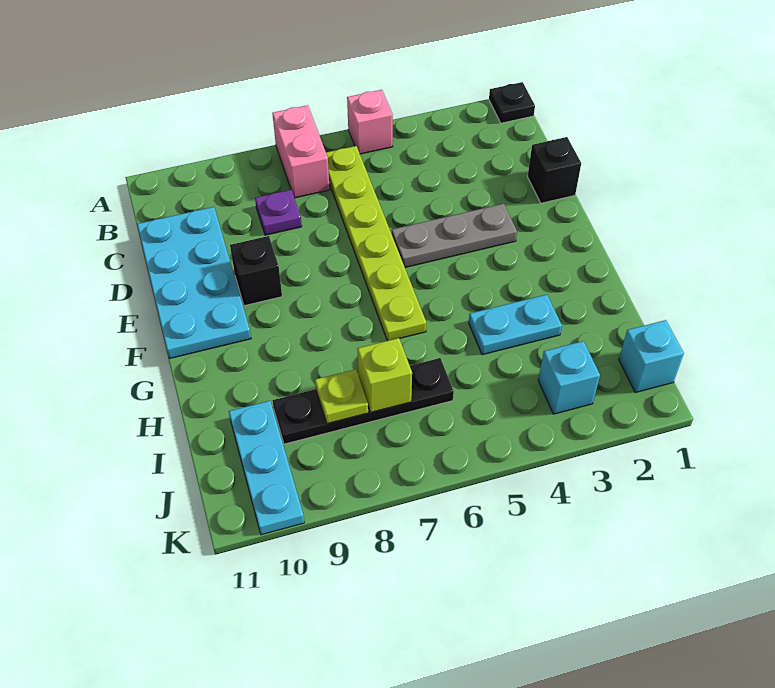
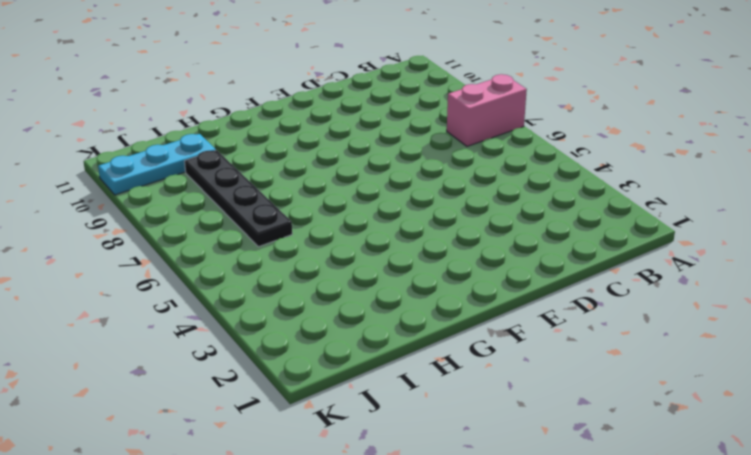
none -> black plate A1 level 1
none -> pink brick A5 level 1
none -> lime plate B6:G6 level 1

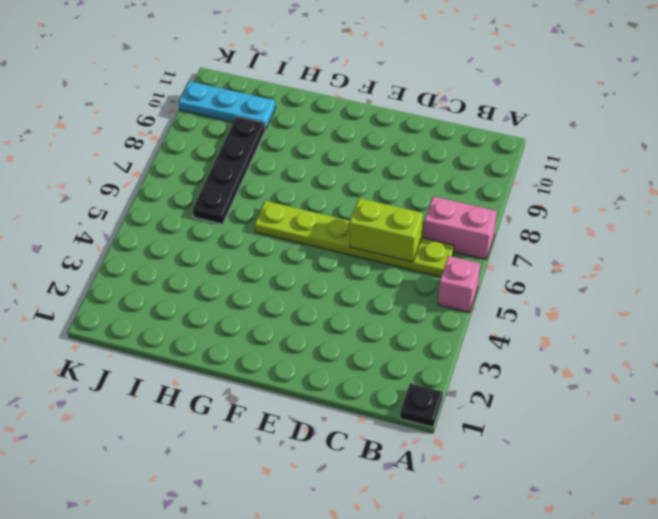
lime brick C6:D6 level 2 -> none
none -> purple plate C8 level 1
none -> cyan plate C10:F11 level 1
none -> black brick D1 level 1

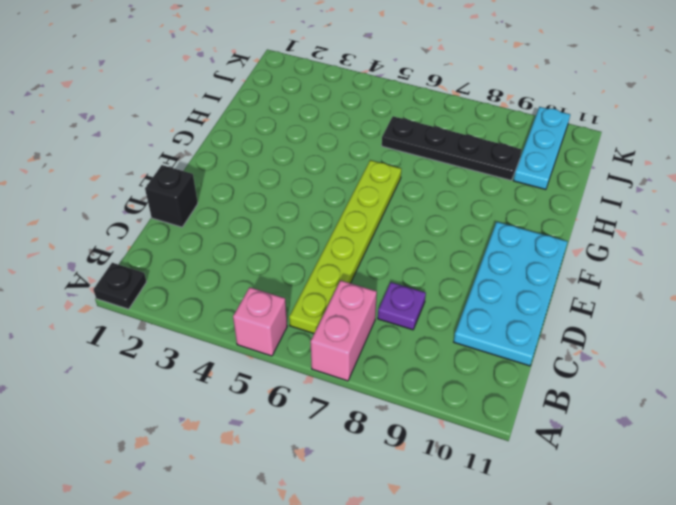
none -> grey plate E3:E5 level 1
none -> black brick E9 level 1
none -> cyan plate H3:H4 level 1

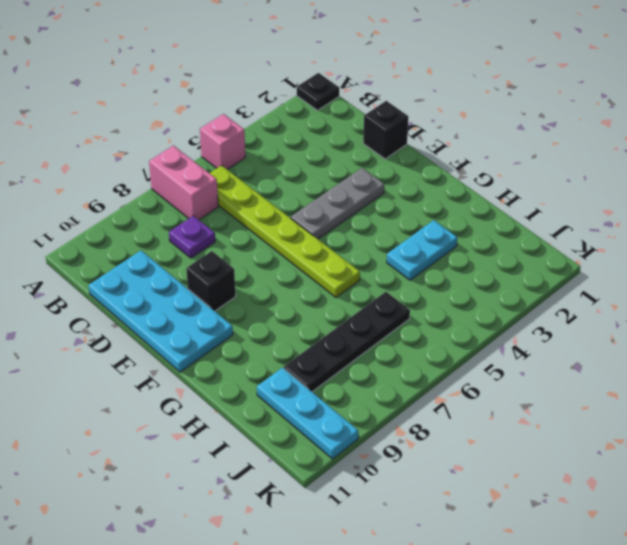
none -> cyan brick J1 level 1
none -> cyan brick J3 level 1
none -> lime brick I7 level 2

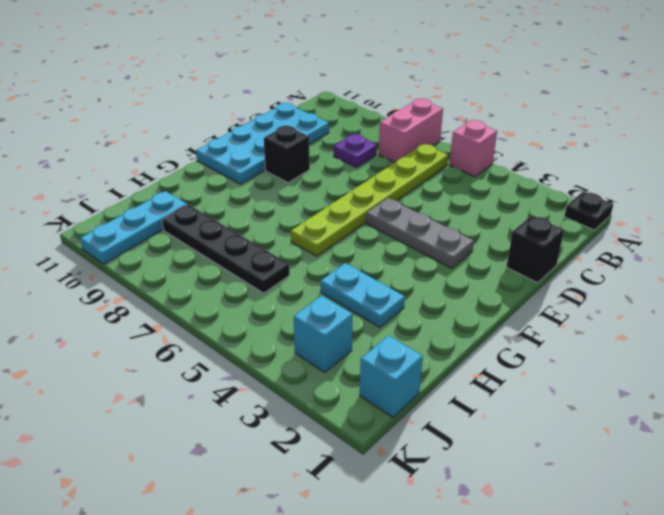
none -> lime brick I7 level 2
none -> lime plate I8 level 2

